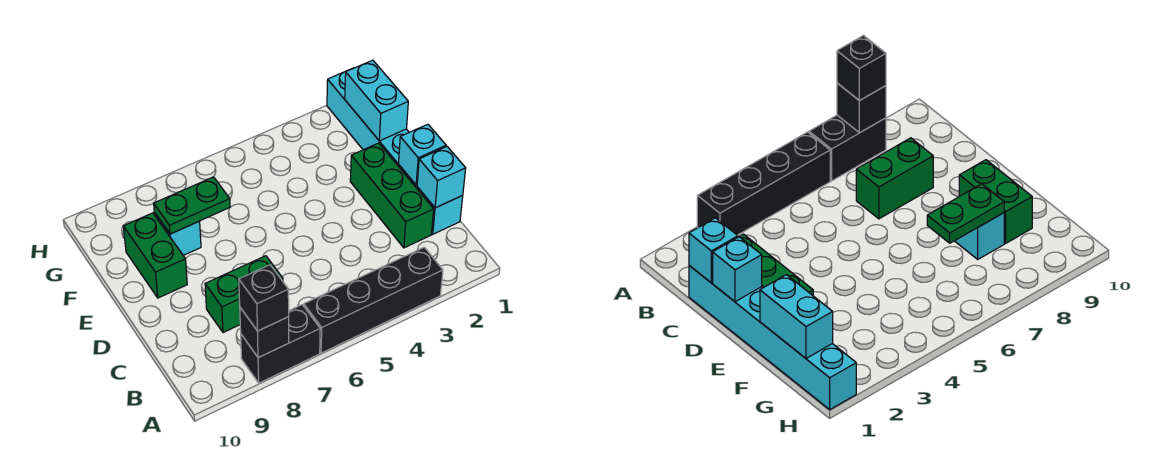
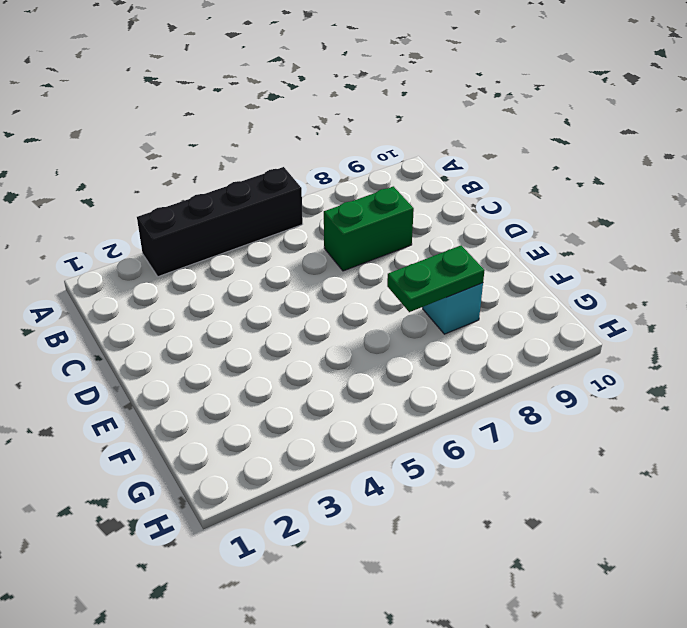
none -> black brick A7:A8 level 1
none -> cyan brick C1:H1 level 1
none -> green brick C2:E2 level 1

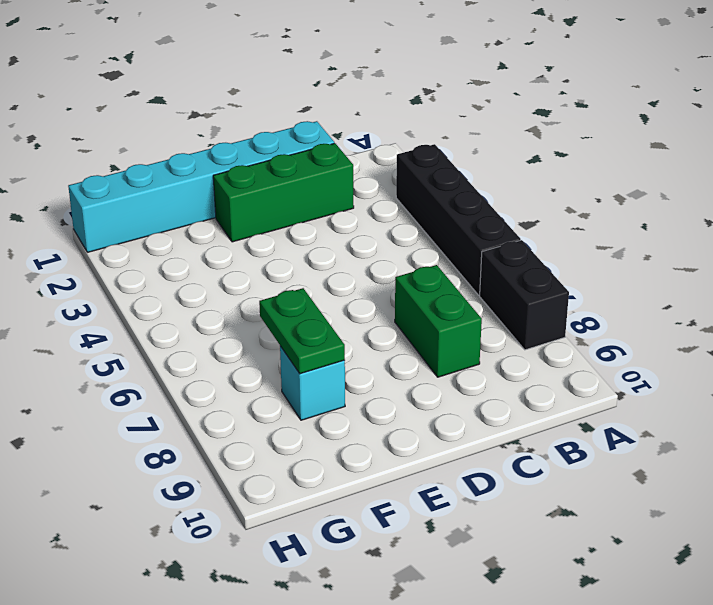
none -> green brick E9:F9 level 1
none -> black brick A8 level 2
none -> cyan brick C1 level 2

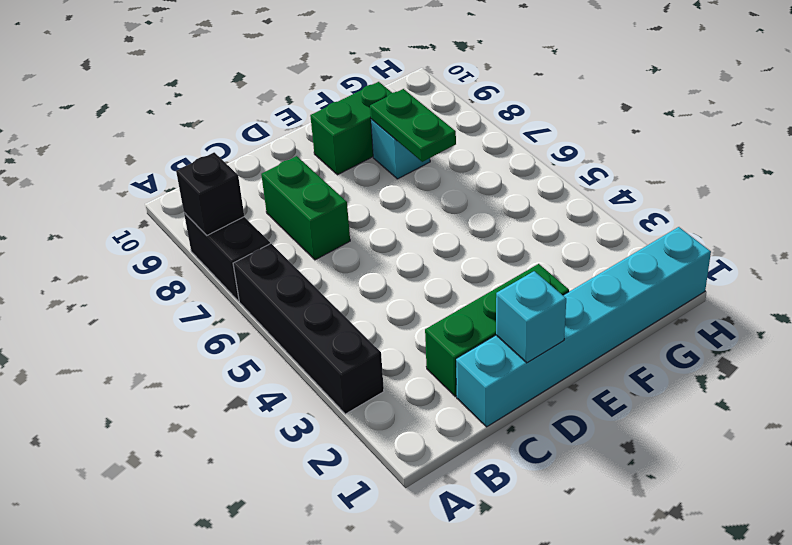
none -> cyan brick C1 level 2
none -> cyan brick F1:G1 level 2
none -> black brick A8 level 3

